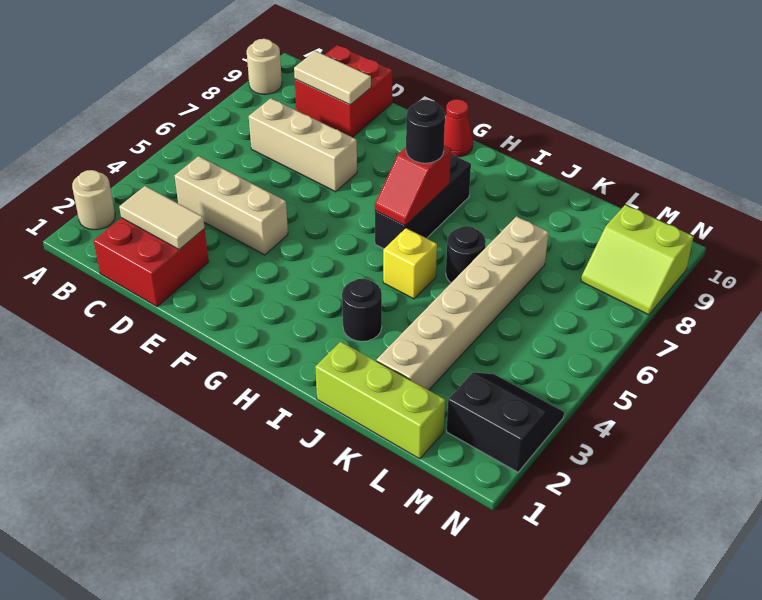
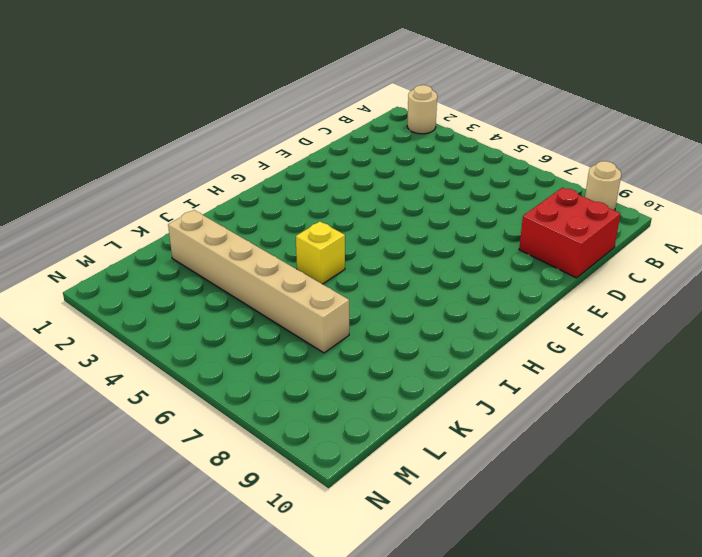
none -> red brick C1:D2 level 1
none -> tan brick C4:E4 level 1
none -> tan brick C7:E7 level 1

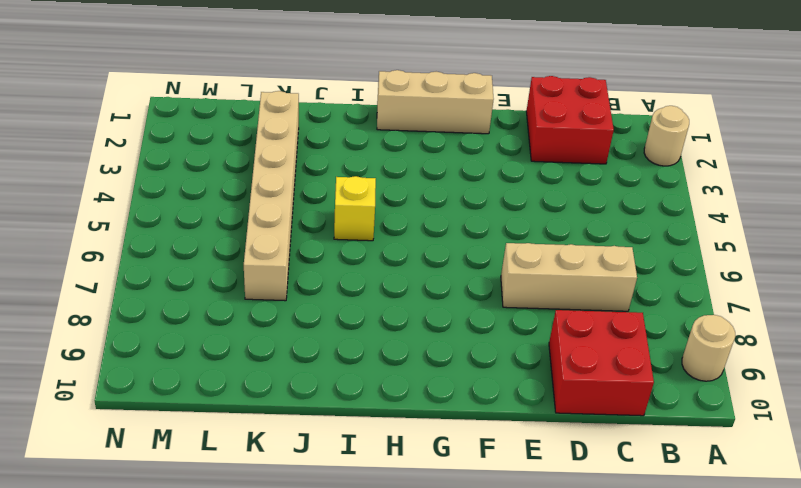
tan brick F1:H1 level 1 -> tan brick C4:E4 level 1
none -> red cone G10 level 1
none -> black brick H6:H8 level 1
none -> black round brick I3 level 1

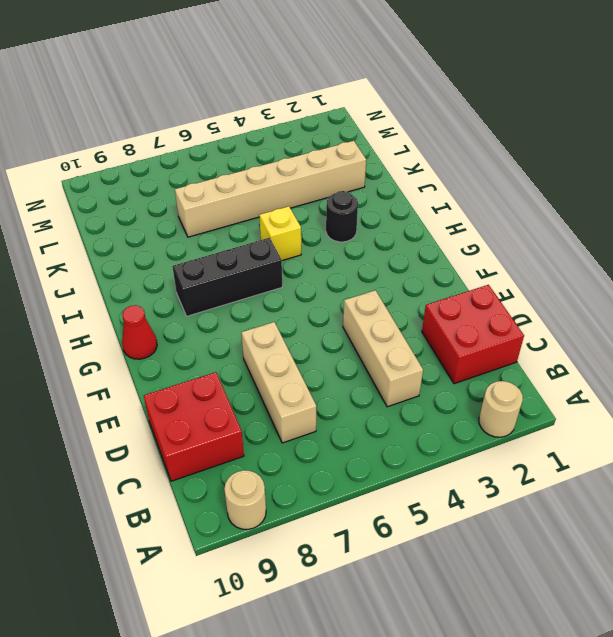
none -> lime brick J1:L1 level 1
none -> black round brick J6 level 1
none -> black slope M2:N3 level 1 top 2

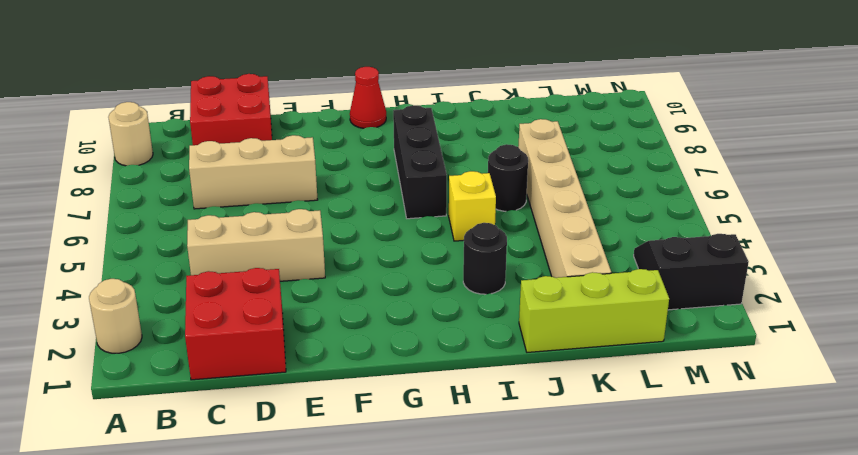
none -> lime slope M8:N9 level 1 top 9
none -> tan tile C2:D2 level 2
none -> tan tile C9:D9 level 2

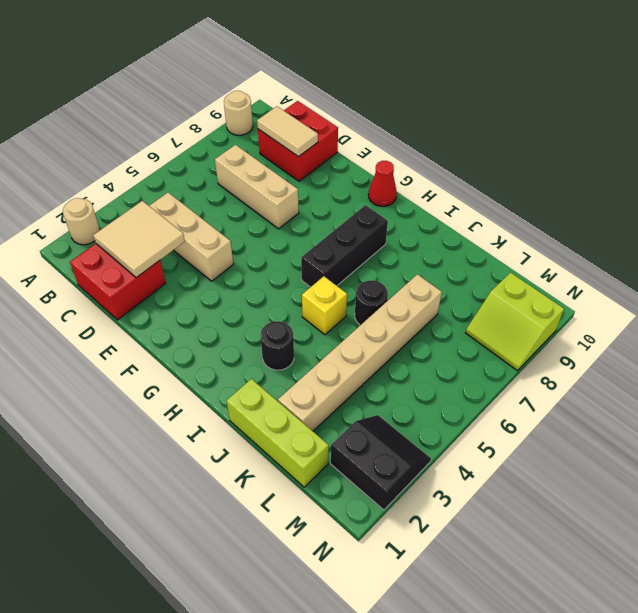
tan tile C2:D3 level 2 -> tan tile C2:D2 level 2
none -> red slope H6:H7 level 2 top 7
none -> black round brick H7 level 3

